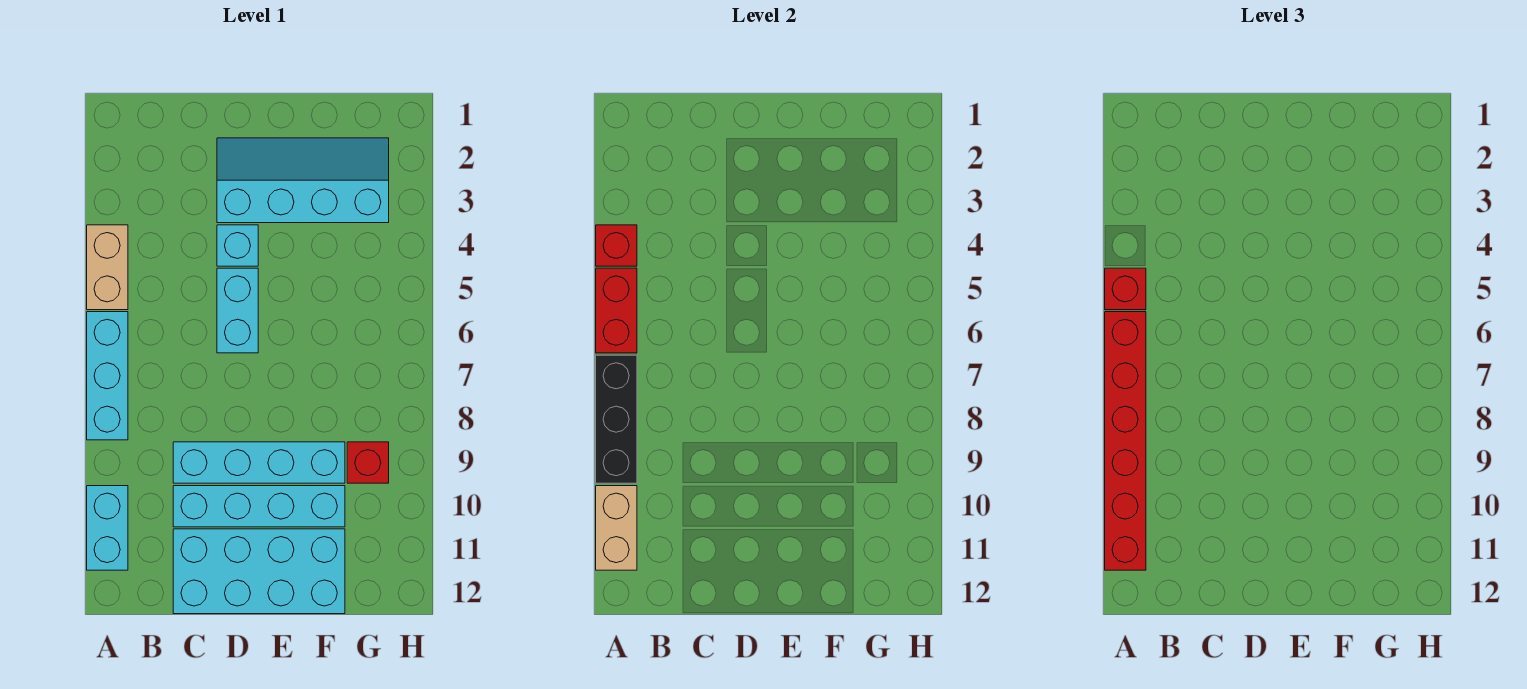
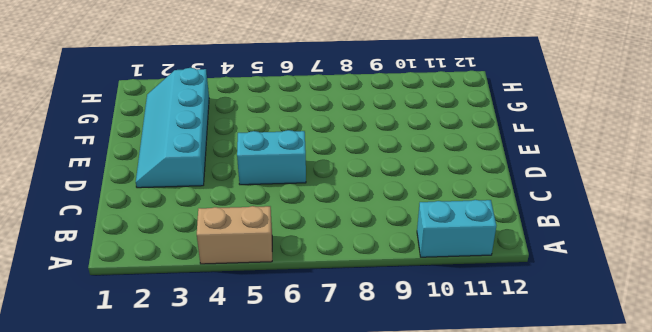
none -> cyan brick A6:A8 level 1
none -> cyan brick C9:F9 level 1
none -> cyan brick C10:F10 level 1

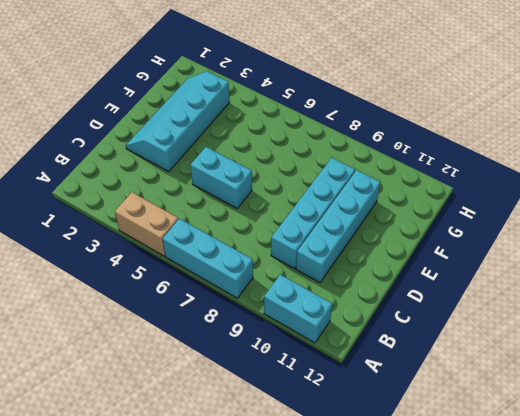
none -> cyan brick C11:F12 level 1
none -> cyan brick D4 level 1
none -> red brick G9 level 1

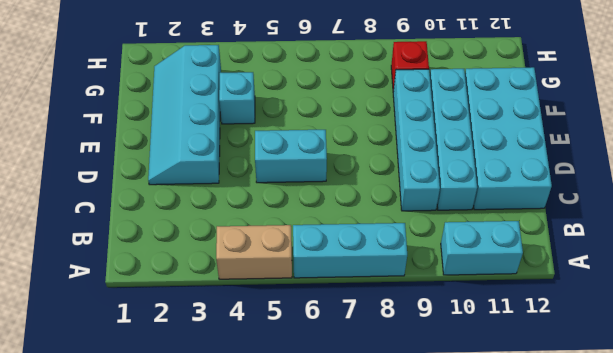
cyan brick F4 level 1 -> cyan brick D4 level 1
none -> red brick A4 level 2
none -> red brick A5:A6 level 2
none -> black brick A7:A9 level 2

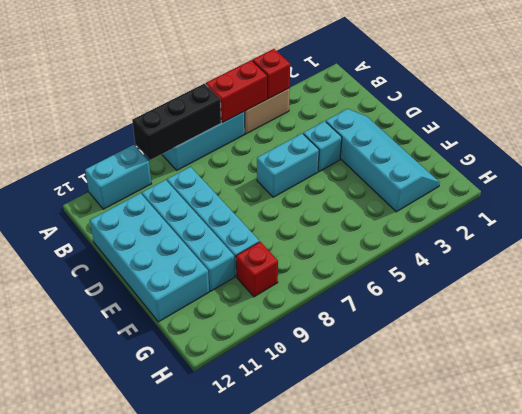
none -> tan brick A10:A11 level 2
none -> red brick A5 level 3
none -> red brick A6:A11 level 3

